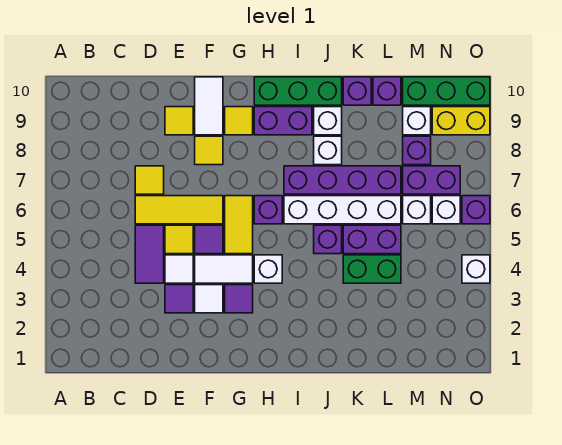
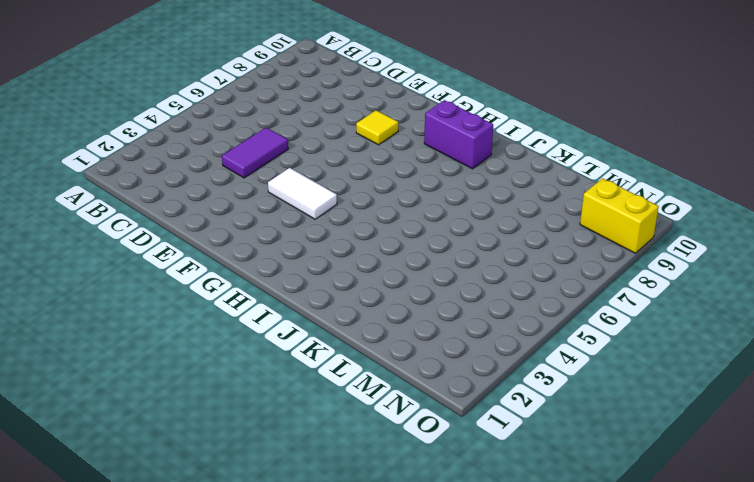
none -> yellow tile D6:F6 level 1
none -> yellow tile D7 level 1
none -> purple tile E3 level 1
none -> white tile E4 level 1

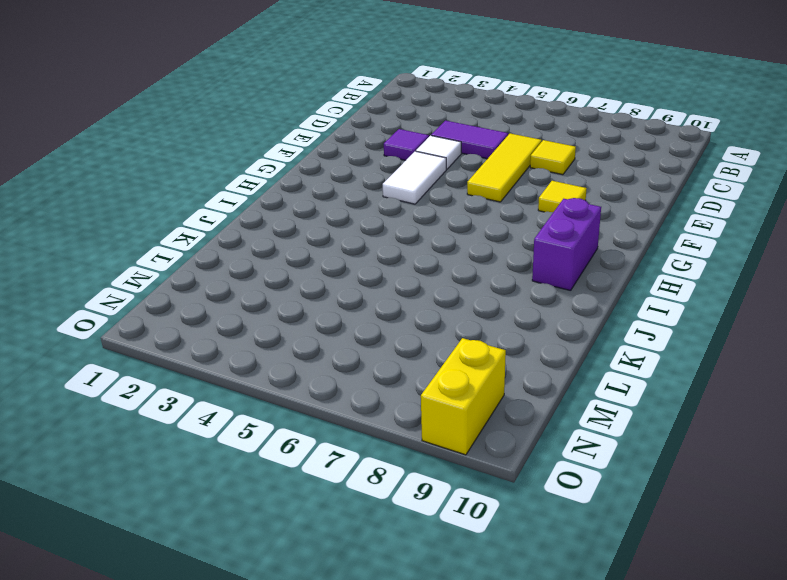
none -> yellow tile E5 level 1
none -> yellow tile E9 level 1
none -> white tile F3 level 1
none -> purple tile F5 level 1

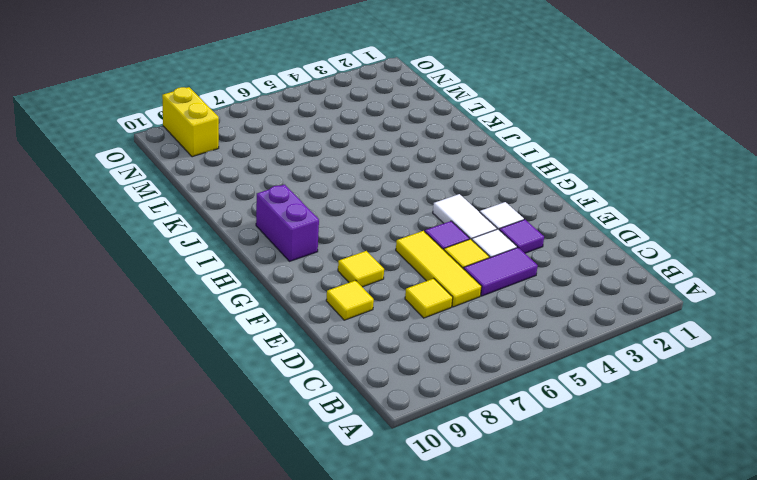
none -> white tile F9:F10 level 1
none -> purple tile G3 level 1
none -> yellow tile G5:G6 level 1
none -> yellow tile G9 level 1

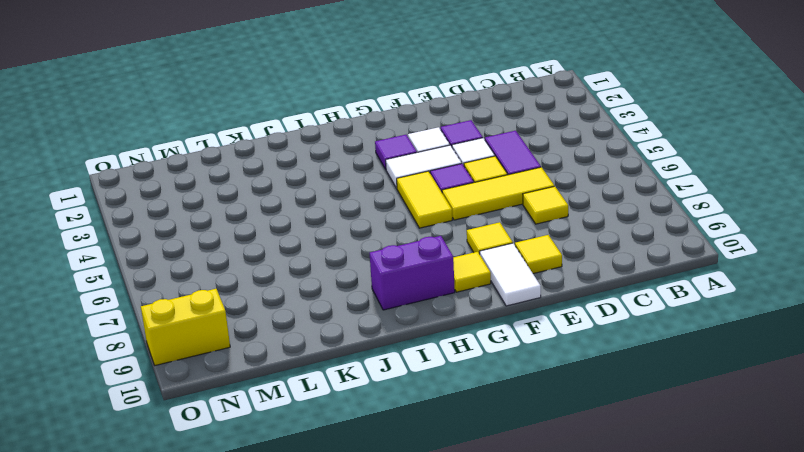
none -> white brick H4 level 1
none -> purple brick H6 level 1
none -> green brick H10:J10 level 1
none -> white brick I6:L6 level 1

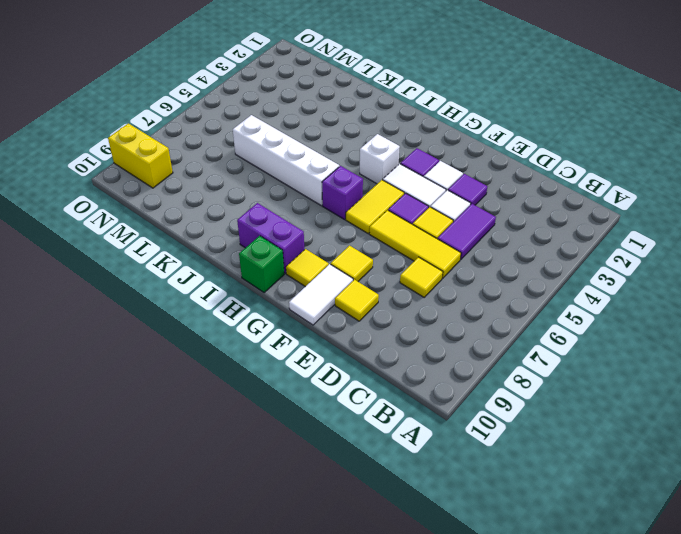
green brick H10 level 1 -> green brick H10:J10 level 1
none -> purple brick I7:L7 level 1
none -> purple brick J5 level 1
none -> white brick J8 level 1
none -> white brick J9 level 1

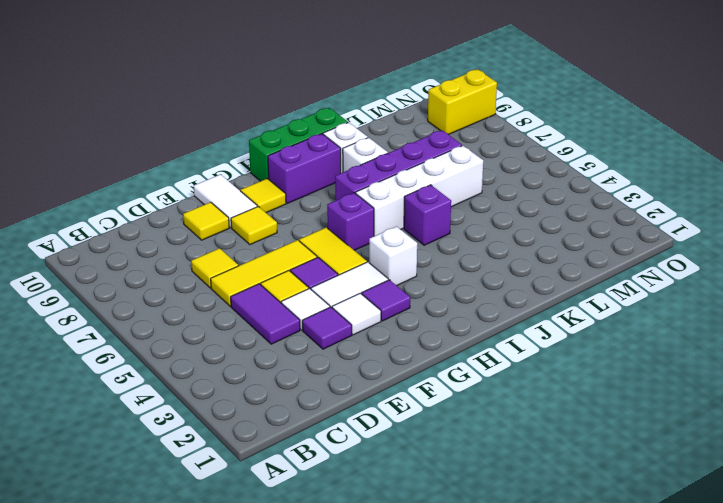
none -> green brick K4:L4 level 1
none -> purple brick K5:L5 level 1
none -> purple brick K10 level 1
none -> purple brick L10 level 1

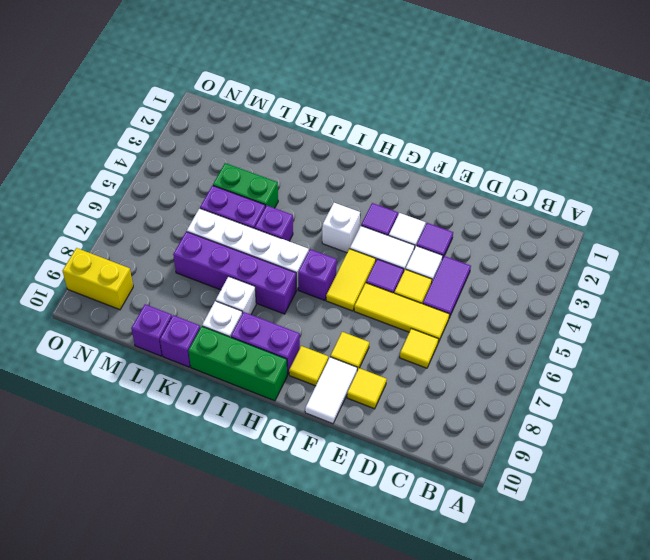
none -> white brick M6 level 1
none -> purple brick M7:N7 level 1
none -> purple brick M8 level 1
none -> white brick M9 level 1

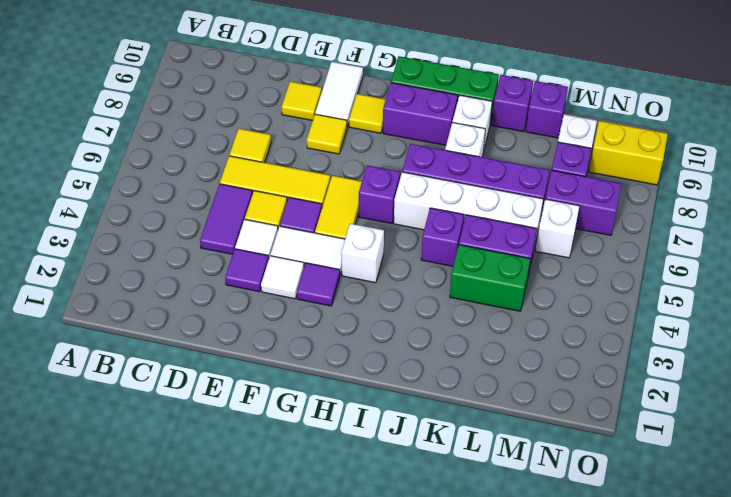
none -> green brick M10:O10 level 1
none -> white brick N6 level 1
none -> white brick O4 level 1
none -> purple brick O6 level 1

